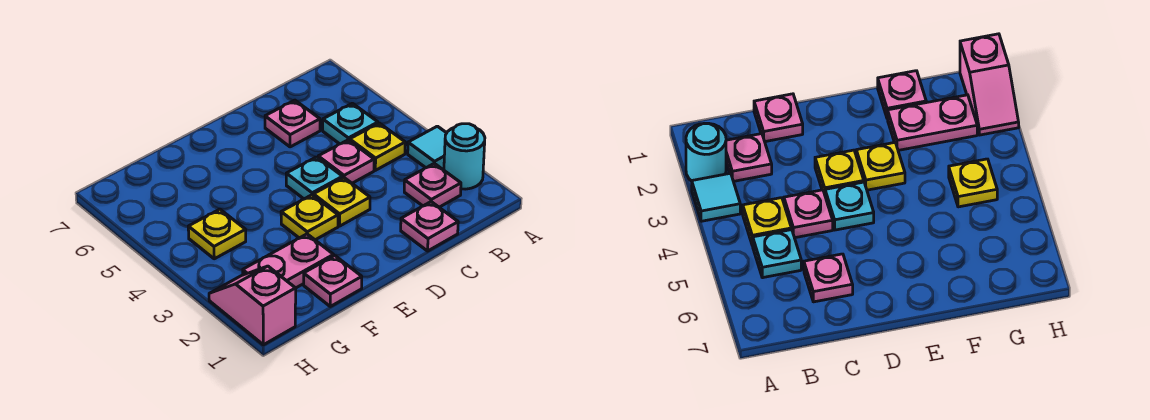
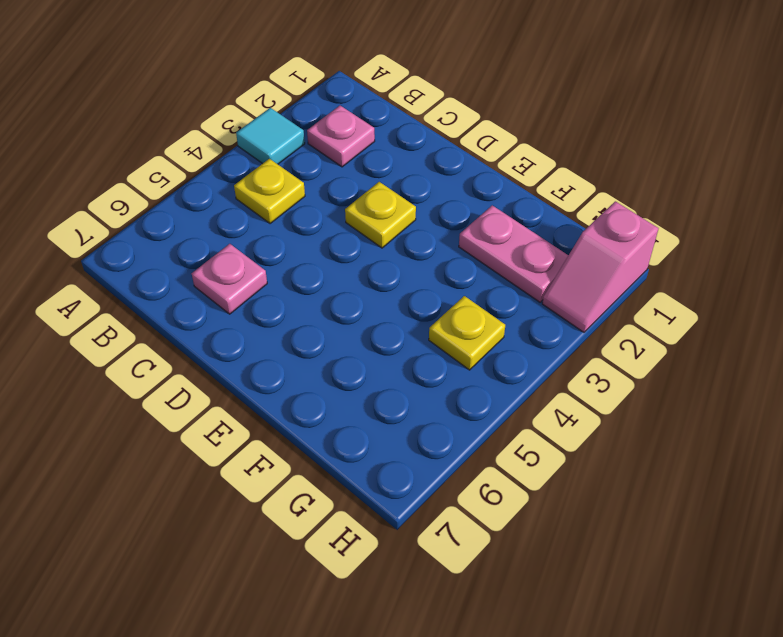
none -> cyan round brick A2 level 1
none -> cyan plate B5 level 1
none -> pink plate C1 level 1

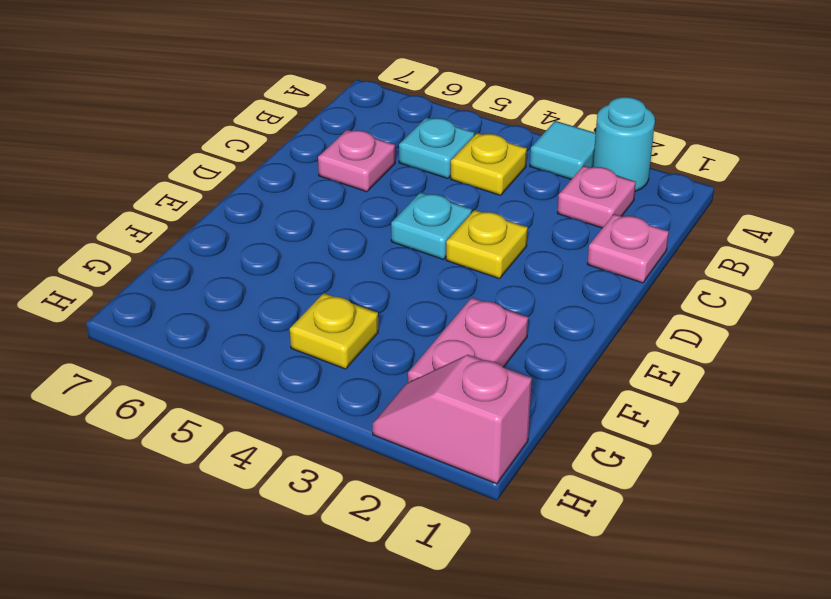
none -> pink plate C4 level 1
none -> yellow plate E3 level 1
none -> pink plate F1 level 1

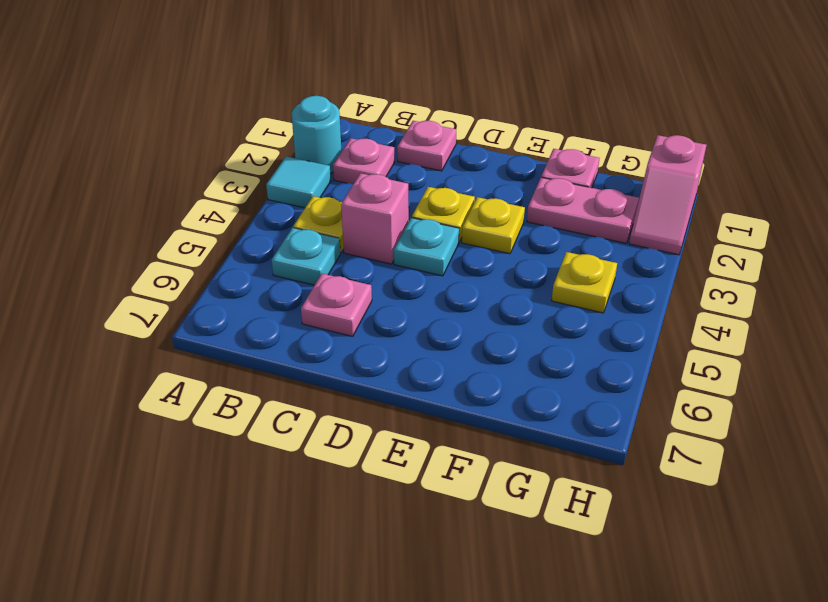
pink brick C4 level 1 -> pink plate C4 level 1

